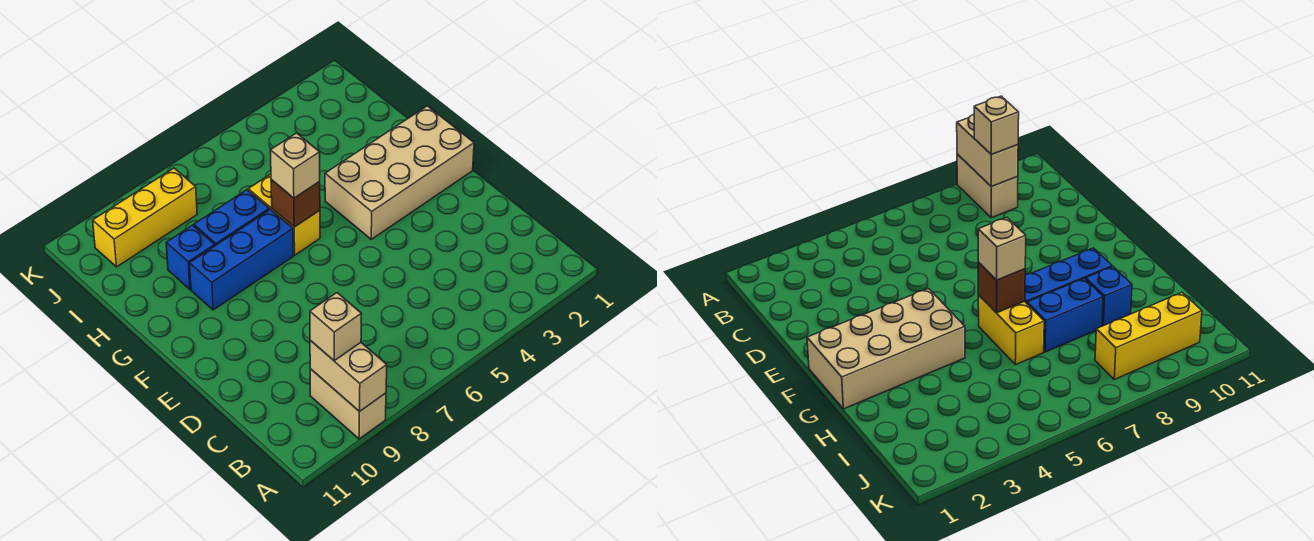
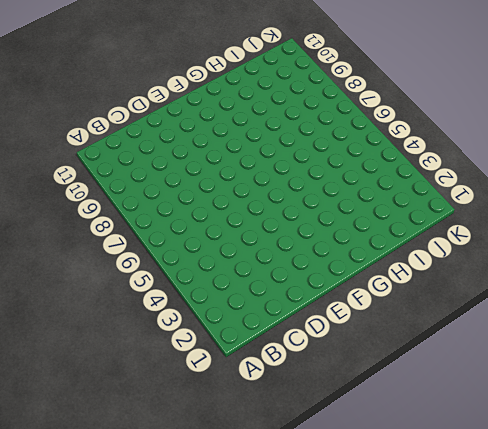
none -> tan brick A9:B9 level 1
none -> tan brick F1:G4 level 1

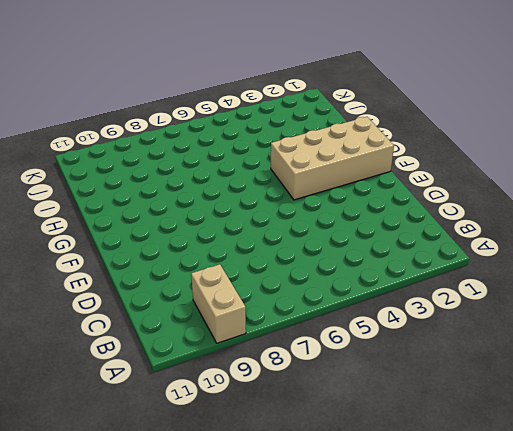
none -> yellow brick G6:H6 level 1
none -> blue brick G7:G9 level 1

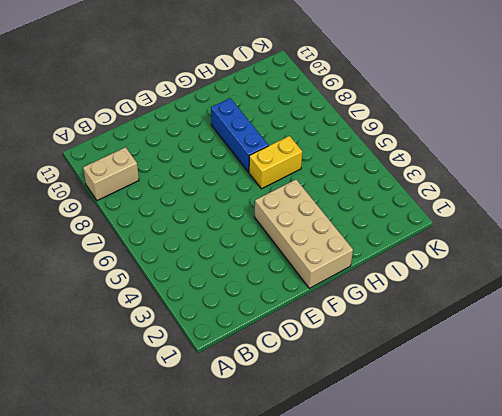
none -> blue brick H7:H8 level 1
none -> blue brick H9 level 1

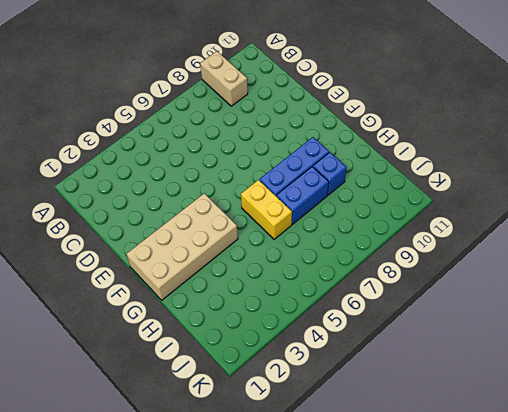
none -> yellow brick J8:J10 level 1
none -> tan brick A9:B9 level 2

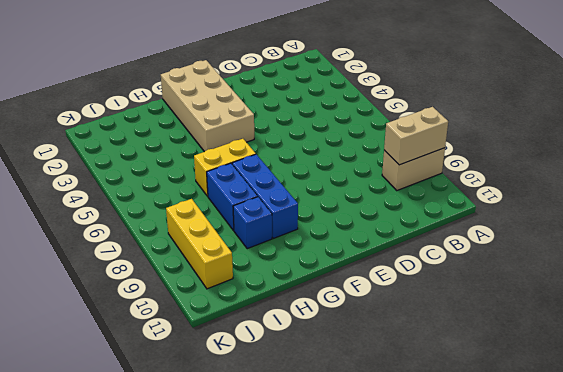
none -> brown brick G6 level 2
none -> tan brick B9 level 3

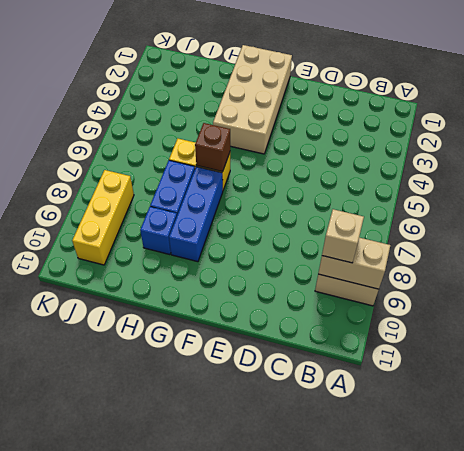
none -> tan brick G6 level 3

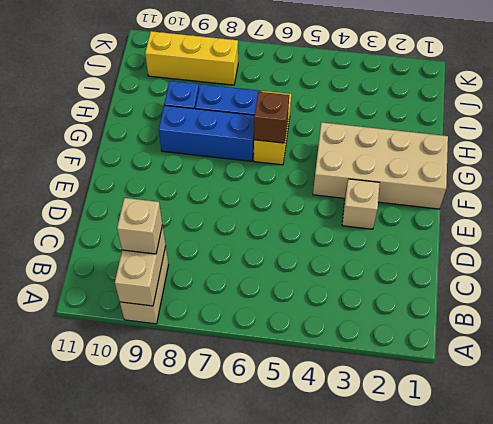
tan brick E3 level 1 -> tan brick G6 level 3

